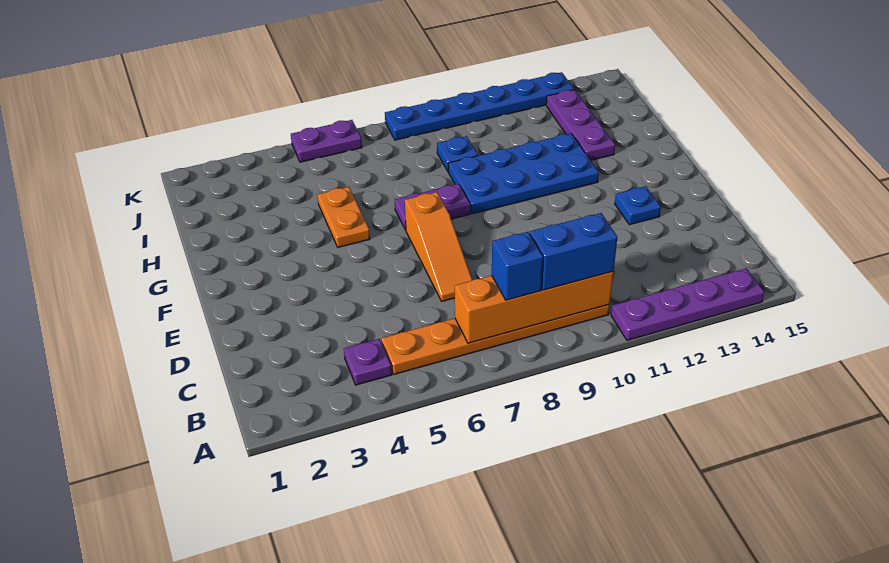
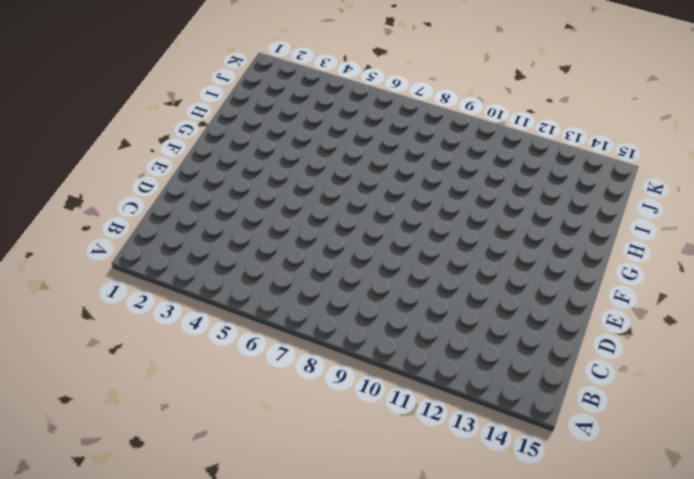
none -> purple plate A11:A14 level 1
none -> purple plate B4 level 1
none -> orange plate B5:B10 level 1

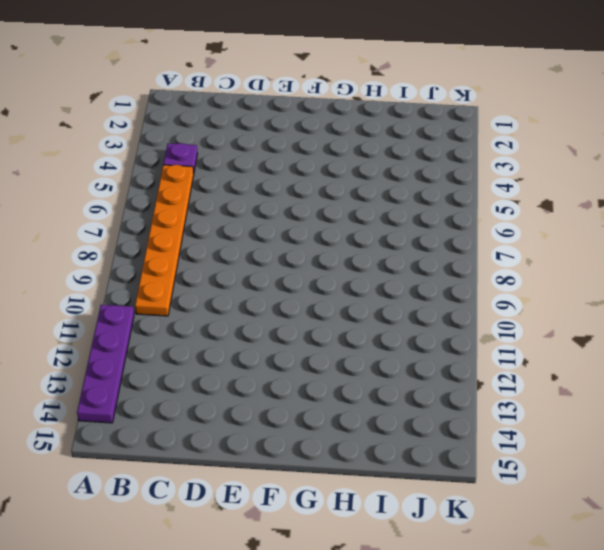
none -> orange slope D7:F7 level 1 top F
none -> blue plate E13 level 1
none -> orange plate G5:H5 level 1

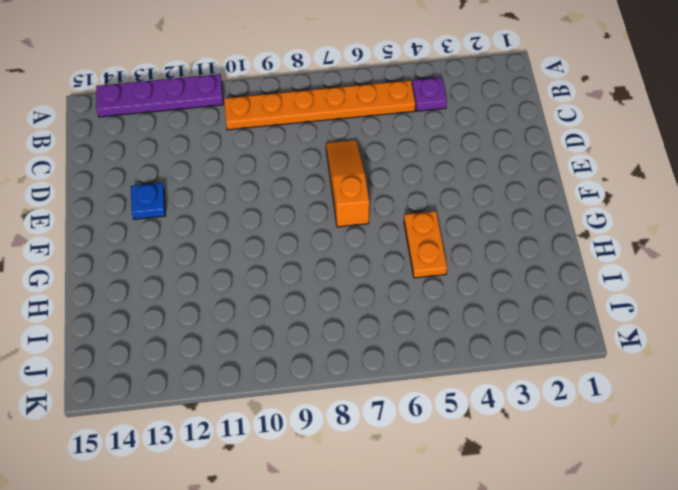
none -> purple plate G7:G8 level 1
none -> blue plate G9:H12 level 1
none -> purple plate H13:J13 level 1

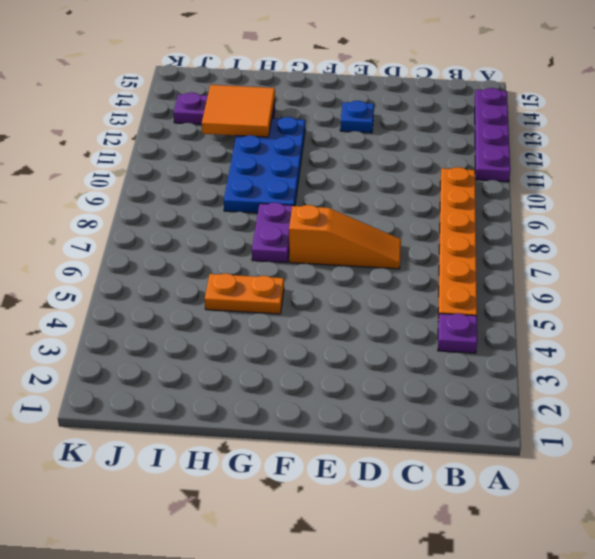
orange tile H12:I13 level 2 -> none
none -> blue plate I9 level 1
none -> purple plate K5:K6 level 1
none -> blue plate K8:K13 level 1

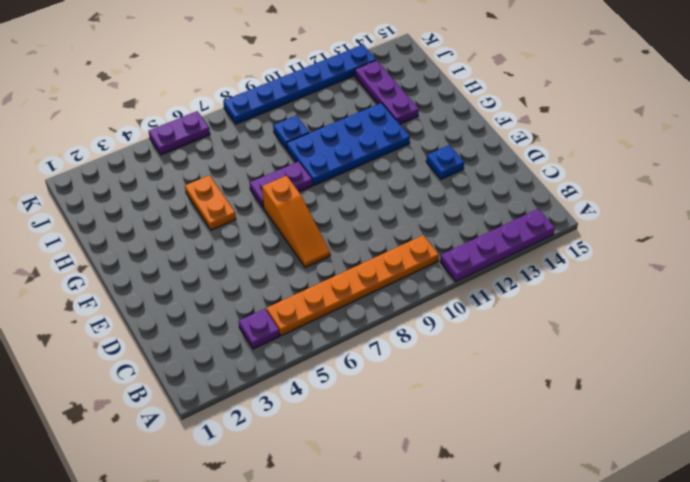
none -> orange brick B7:B10 level 2
none -> blue brick B8 level 3
none -> blue brick B9:B10 level 3

